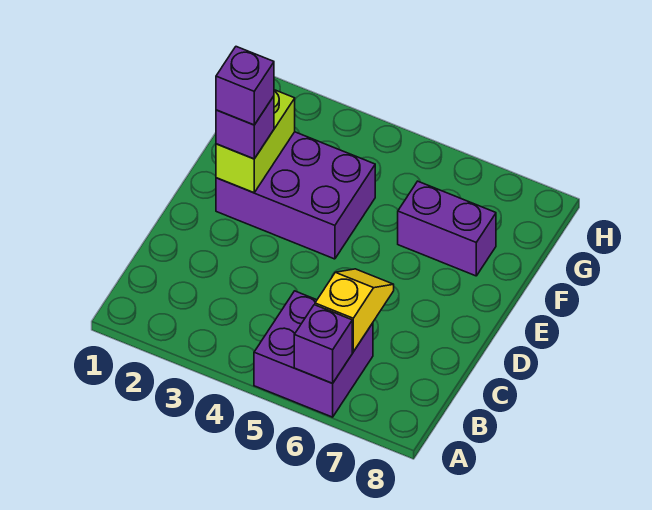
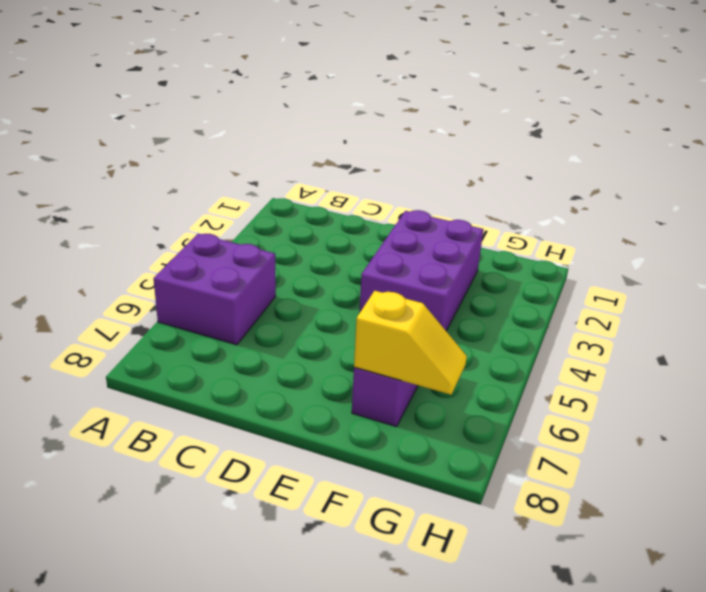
yellow slope F7:G7 level 2 top F -> yellow slope B6:C6 level 2 top B
none -> purple brick A6 level 2
none -> lime brick E2:F2 level 2

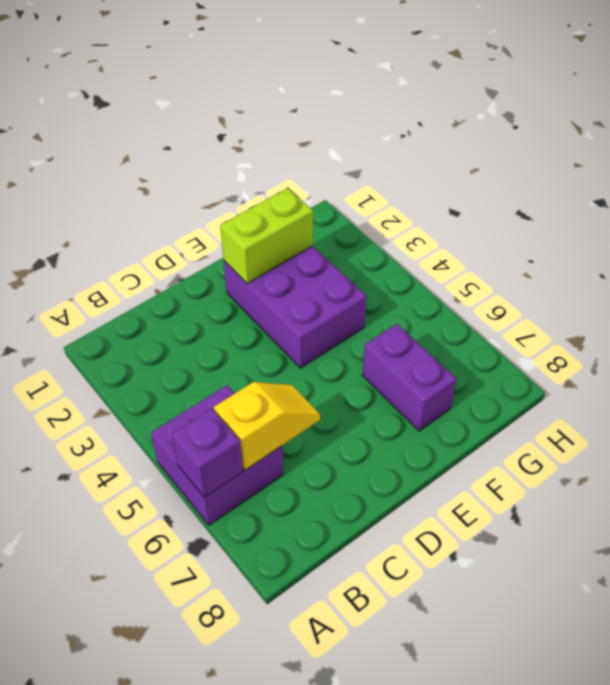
none -> purple brick E2 level 3
none -> purple brick E2 level 4

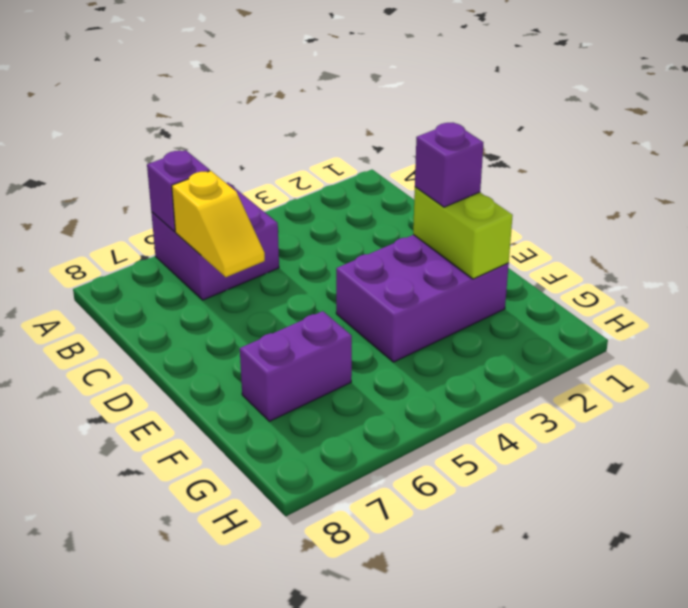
none -> purple brick E2 level 4

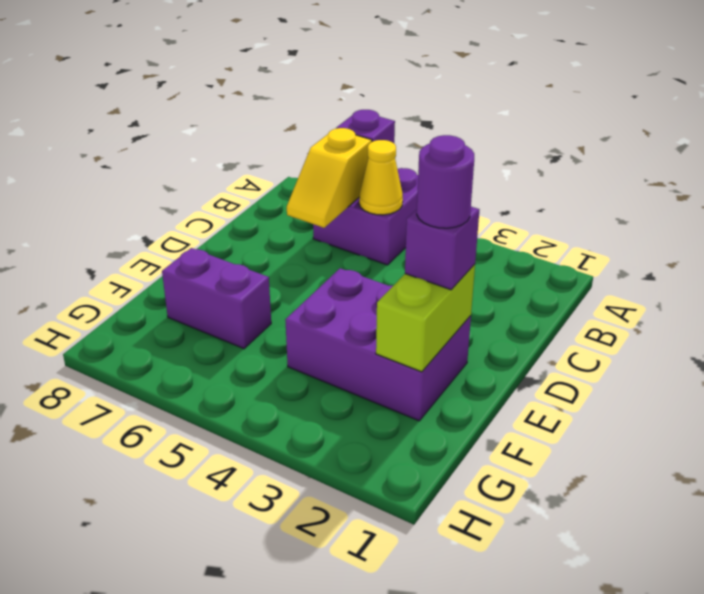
yellow cone B5 level 2 -> none
purple round brick E2 level 4 -> purple brick E2 level 4

